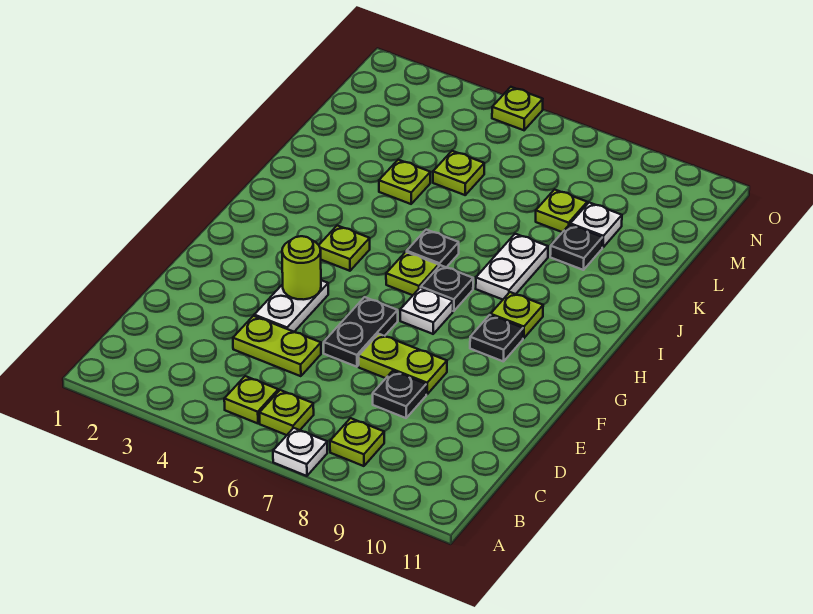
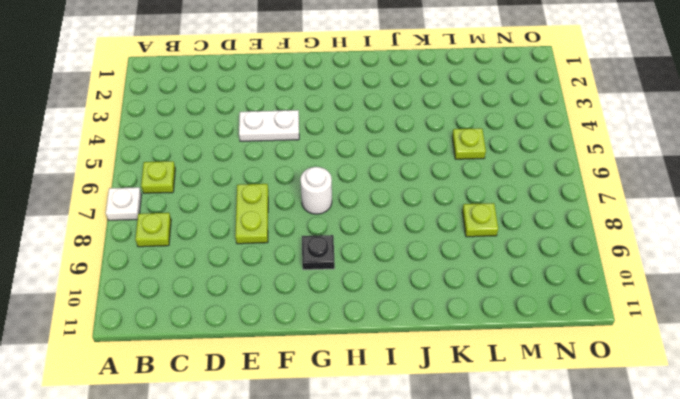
white round brick G7 level 1 -> white plate G7 level 1
none -> lime plate B5 level 1
none -> lime plate D4:D5 level 1
none -> black plate D8 level 1

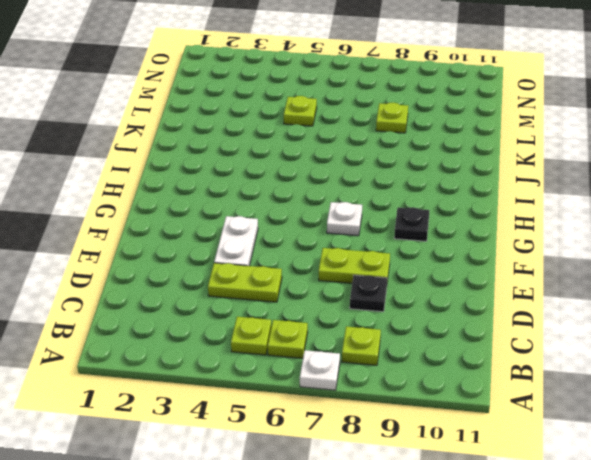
none -> black plate E6:F6 level 1
none -> lime plate H4 level 1
none -> lime plate H6 level 1

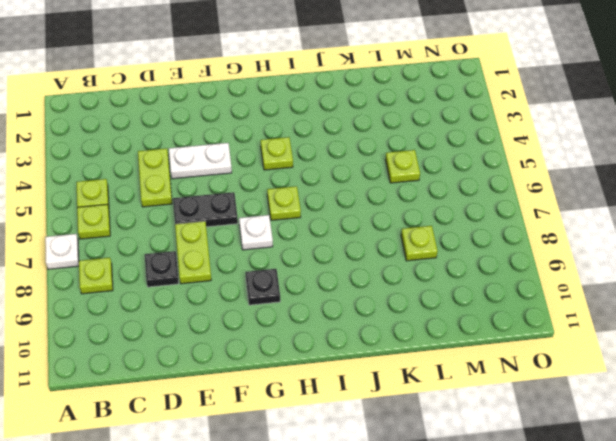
none -> black plate H7 level 1
none -> lime plate H9 level 1
none -> black plate I6 level 1

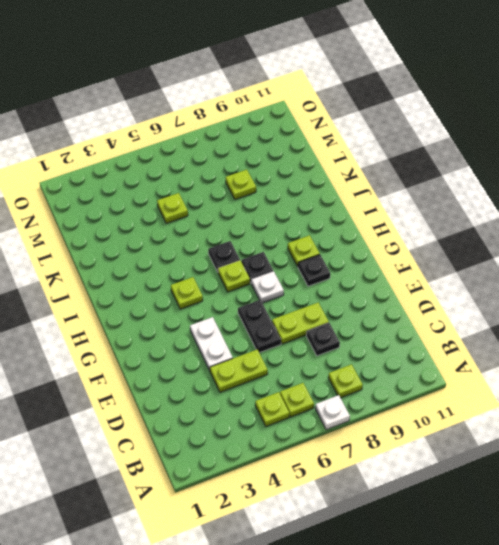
none -> white plate I8:J8 level 1
none -> lime plate K4 level 1
none -> black plate K9 level 1

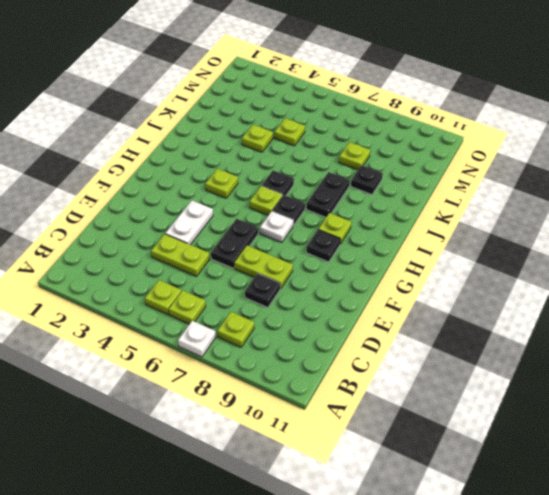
black plate I8:J8 level 1 -> white plate I8:J8 level 1
none -> white plate L9 level 1
none -> lime plate O5 level 1
none -> lime round brick F4 level 2

